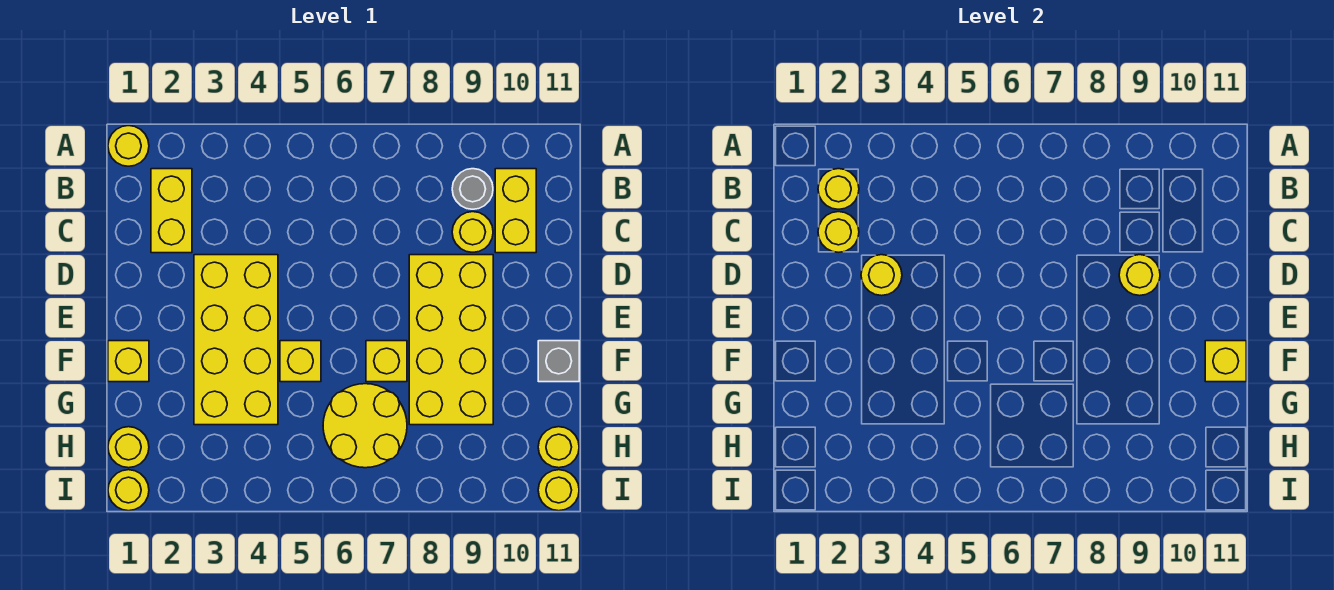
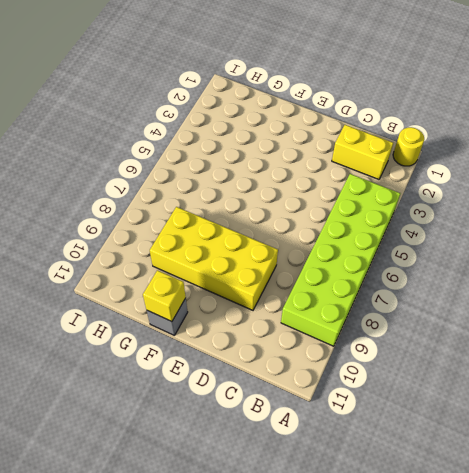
lime brick A4:B9 level 1 -> grey round brick B9 level 1
none -> yellow brick B10:C10 level 1
none -> yellow round brick C9 level 1
none -> yellow brick D3:G4 level 1

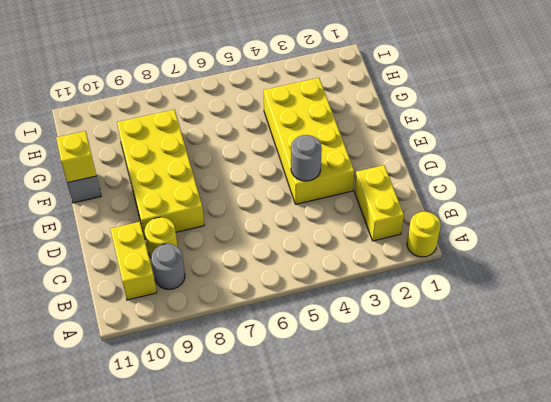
grey round brick D4 level 2 -> none
none -> yellow brick F1 level 1
none -> yellow brick F5 level 1
none -> yellow brick F7 level 1

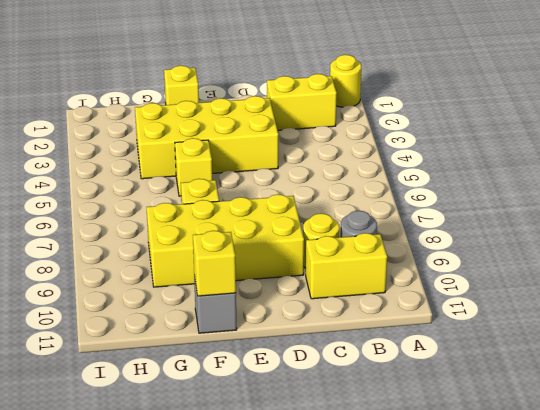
none -> yellow round brick G6:H7 level 1
none -> yellow round brick H1 level 1
none -> yellow round brick H11 level 1

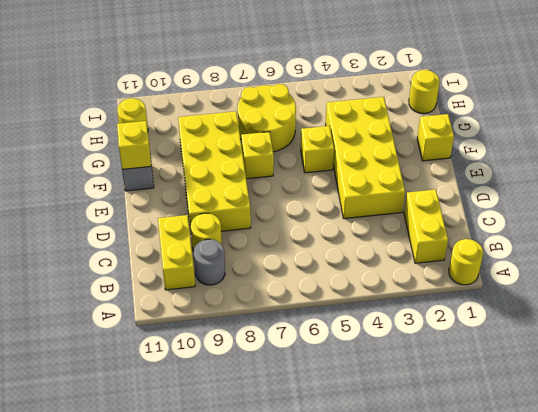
none -> yellow round brick I1 level 1
none -> yellow round brick I11 level 1
none -> yellow round brick B2 level 2

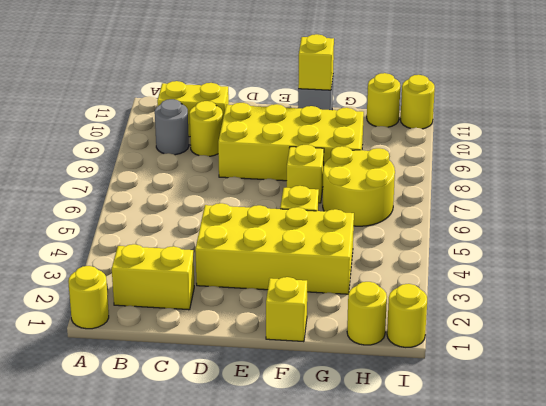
none -> yellow round brick B2 level 2
none -> yellow round brick C2 level 2
none -> yellow round brick D3 level 2

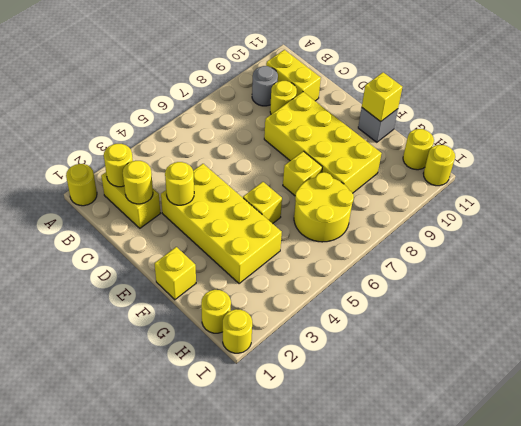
none -> yellow round brick D9 level 2

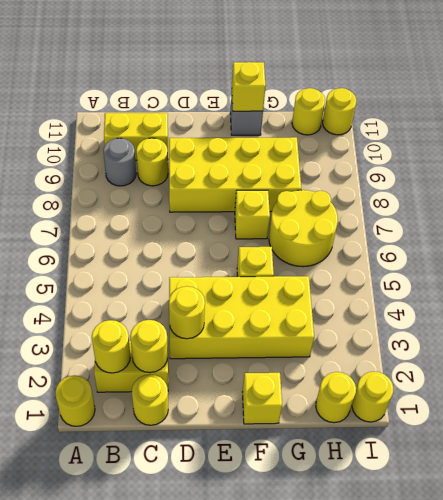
yellow round brick C1 level 1 -> yellow round brick D9 level 2

